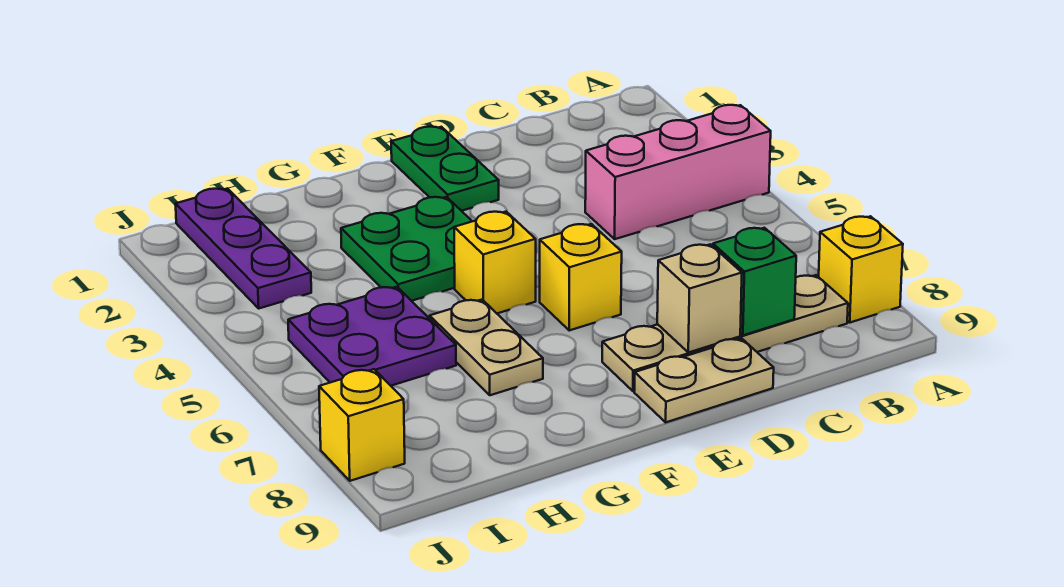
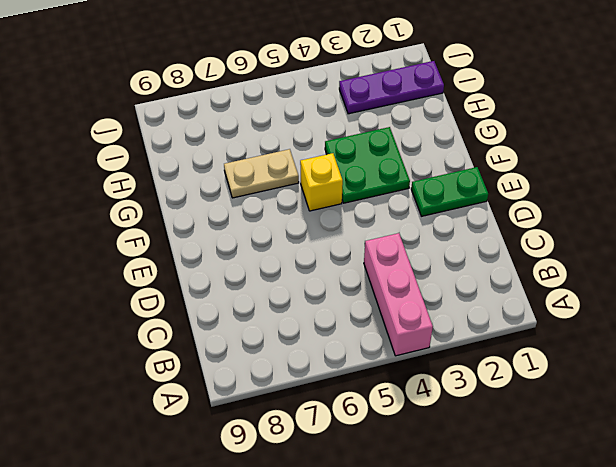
none -> yellow brick A8 level 1
none -> tan plate B8:E8 level 1
none -> tan plate D9:E9 level 1

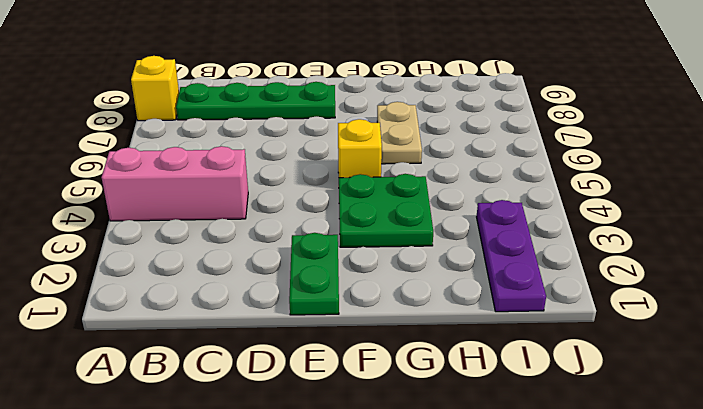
green plate B8:E8 level 1 -> tan plate B8:E8 level 1
none -> tan plate D9:E9 level 1
none -> yellow brick E6 level 1
none -> purple plate H5:I6 level 1

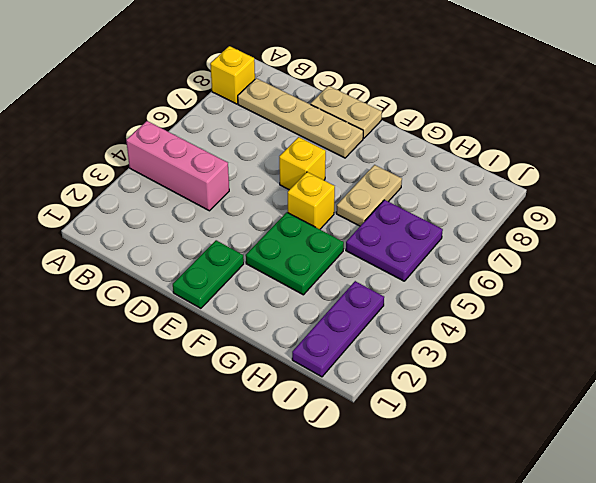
none -> yellow brick J8 level 1
none -> green brick C8 level 2
none -> tan brick D8 level 2

